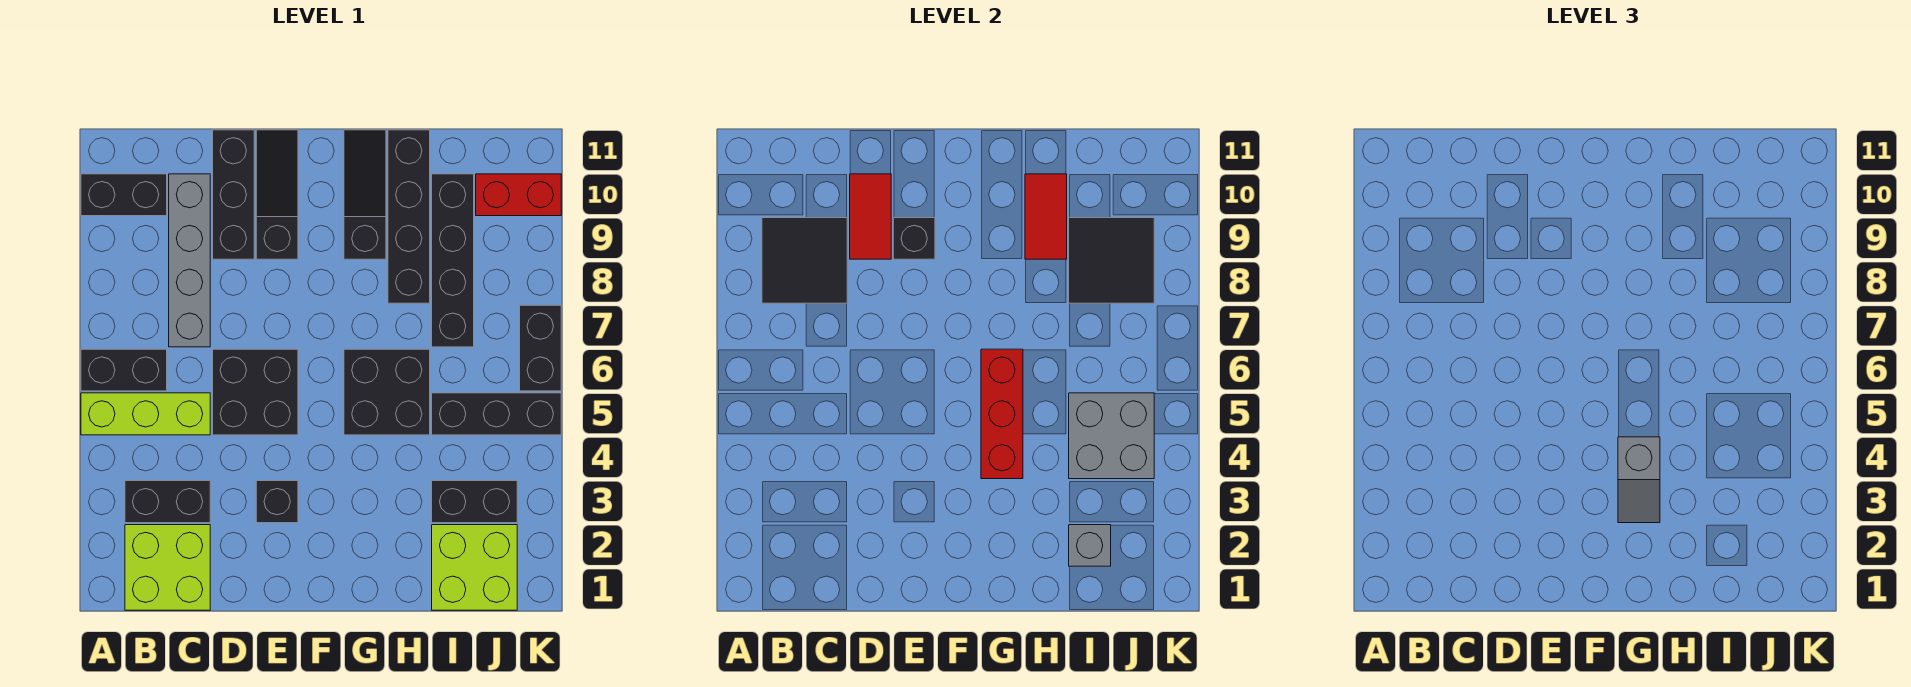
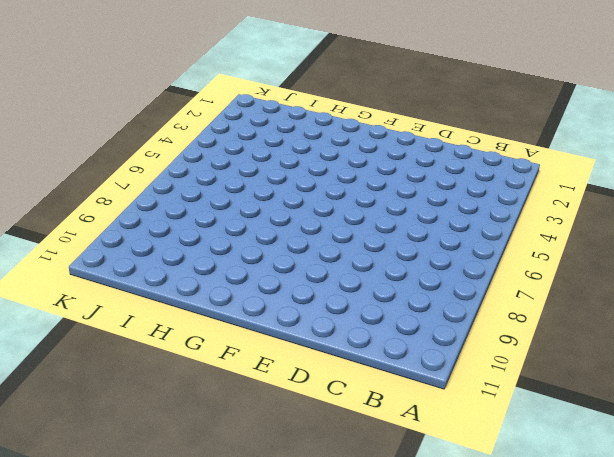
none -> lime brick A5:C5 level 1
none -> black brick A6:B6 level 1
none -> black brick A10:B10 level 1

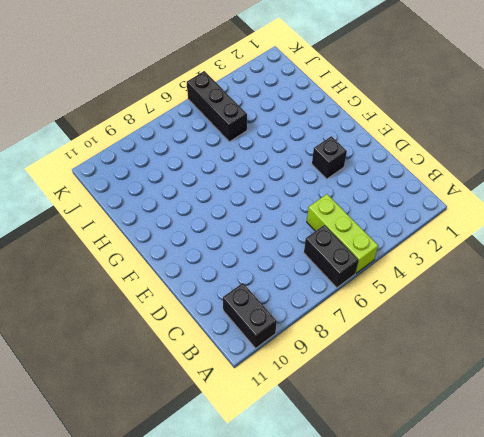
none -> lime brick B1:C2 level 1
none -> black brick B3:C3 level 1
none -> grey brick C7:C10 level 1

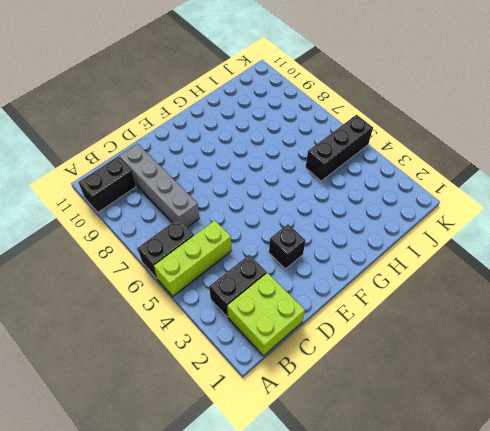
none -> black brick D5:E6 level 1
none -> black brick D9:D11 level 1
none -> black slope E9:E11 level 1 top 9

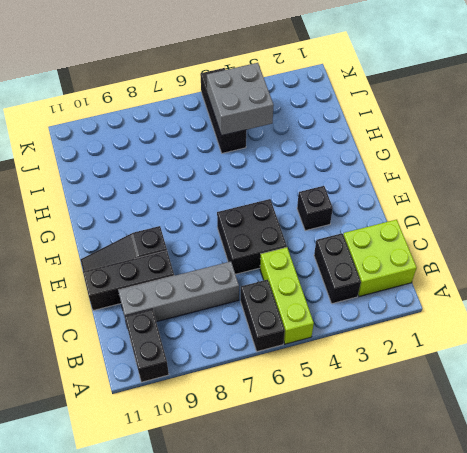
none -> black brick G5:H6 level 1
none -> black slope G9:G11 level 1 top 9
none -> black brick H8:H11 level 1

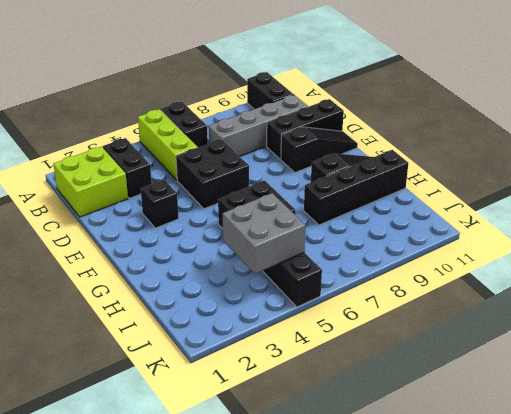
none -> lime brick I1:J2 level 1
none -> black brick I3:J3 level 1
none -> black brick I7:I10 level 1

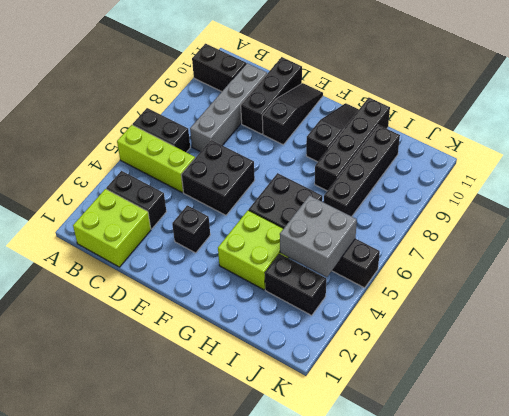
lime brick G3:H4 level 1 -> lime brick I1:J2 level 1
none -> red brick J10:K10 level 1
none -> black brick K6:K7 level 1
none -> black tile B8:C9 level 2

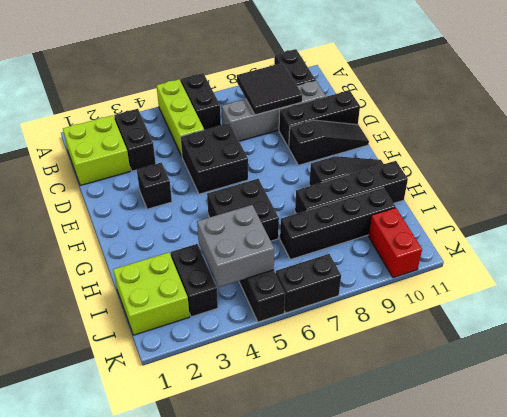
none -> red tile D9:D10 level 2
none -> black brick E9 level 2
none -> red brick G4:G6 level 2

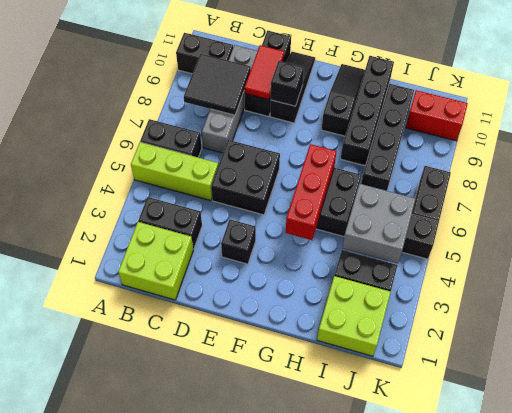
none -> red tile H9:H10 level 2
none -> grey brick I2 level 2
none -> black tile I8:J9 level 2

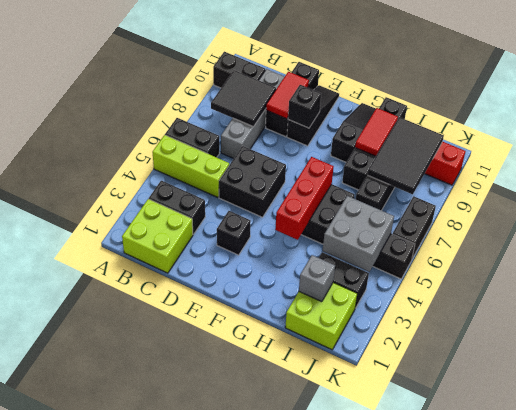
black tile I8:J10 level 2 -> black tile I8:J9 level 2
none -> grey slope G3:G4 level 3 top 4

